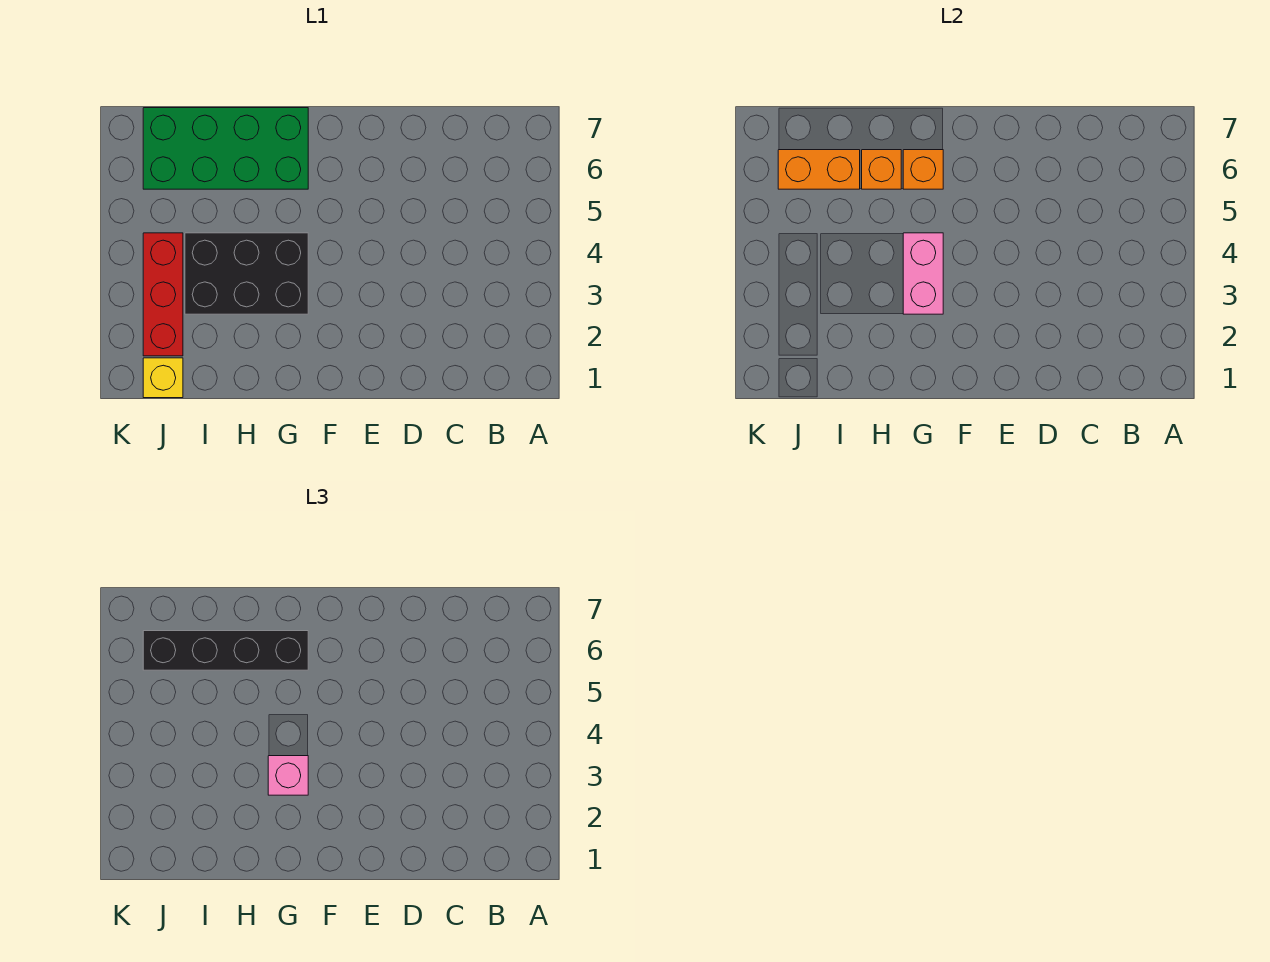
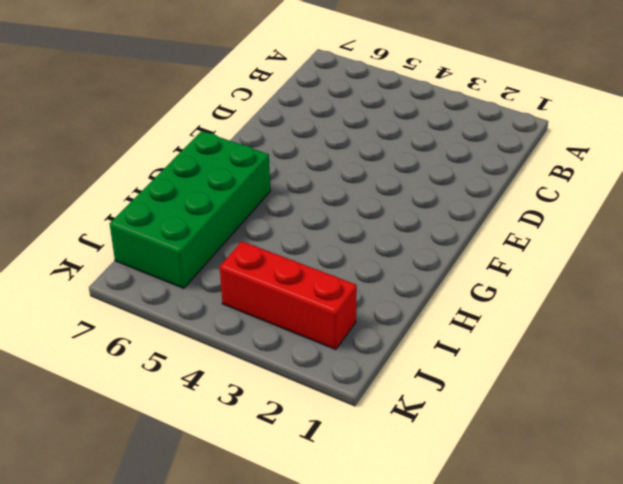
none -> black brick G3:I4 level 1
none -> yellow brick J1 level 1

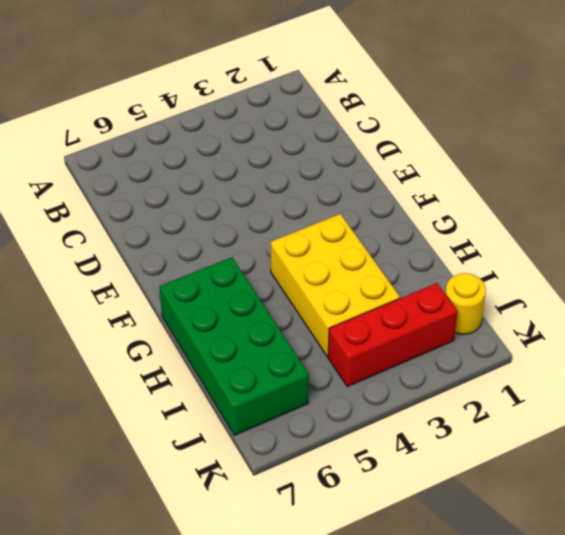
yellow brick G3:I4 level 1 -> black brick G3:I4 level 1
yellow round brick J1 level 1 -> yellow brick J1 level 1
none -> pink brick G3:G4 level 2
none -> orange brick G6 level 2

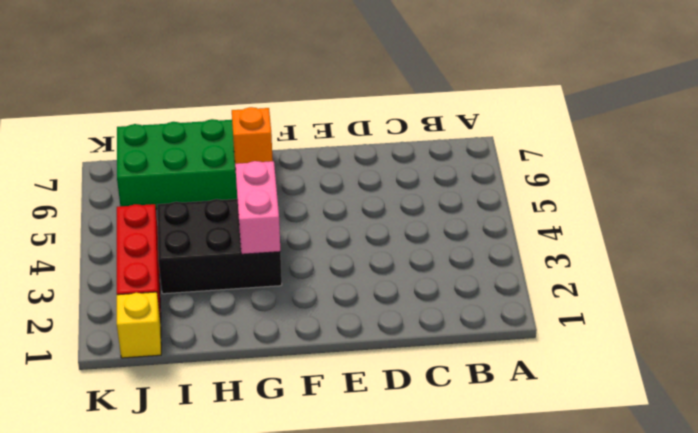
none -> orange brick H6 level 2
none -> orange brick I6:J6 level 2

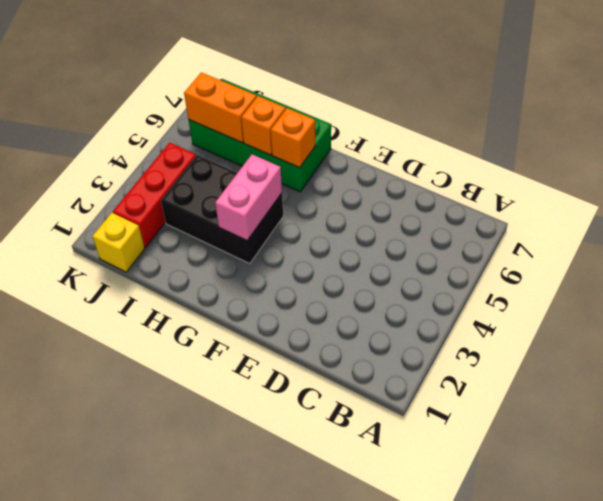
none -> pink brick G3 level 3
none -> black brick G6:J6 level 3

